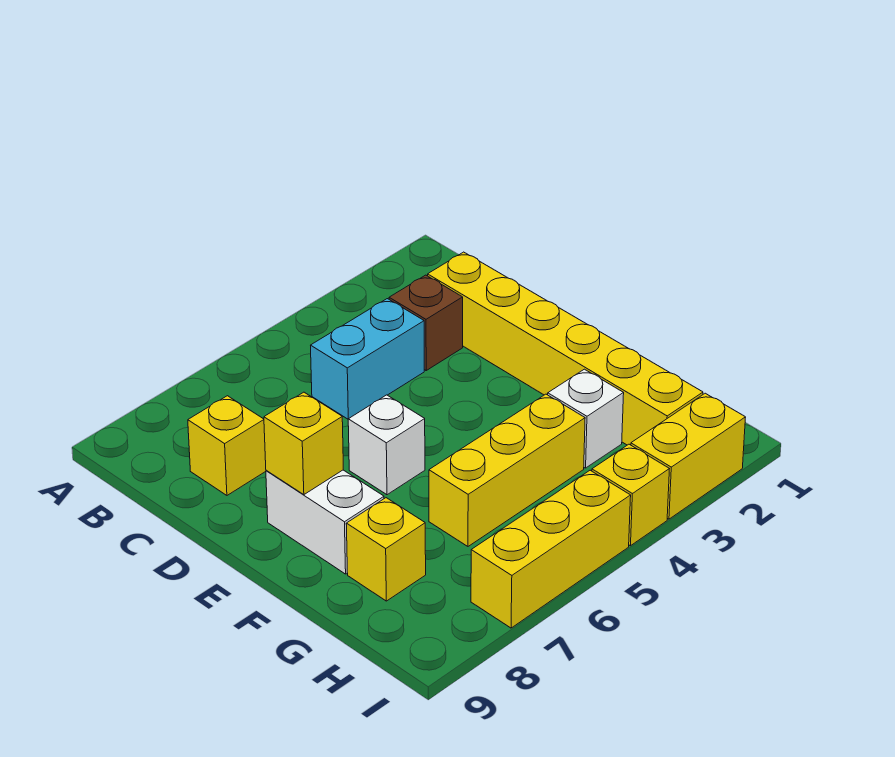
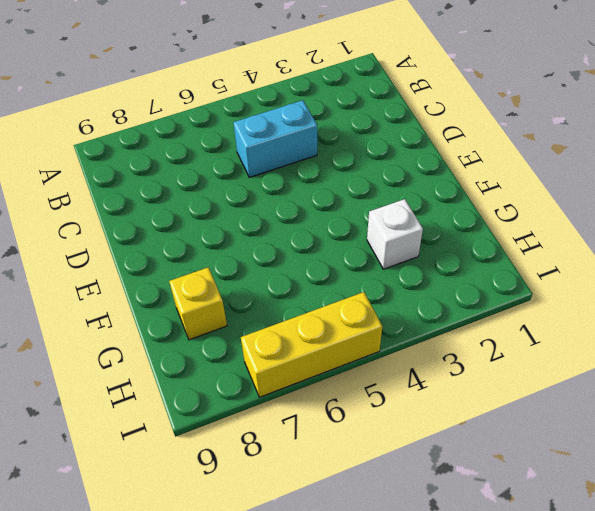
none -> yellow brick C2:H2 level 1
none -> brown brick C3 level 1
none -> yellow brick C8 level 1

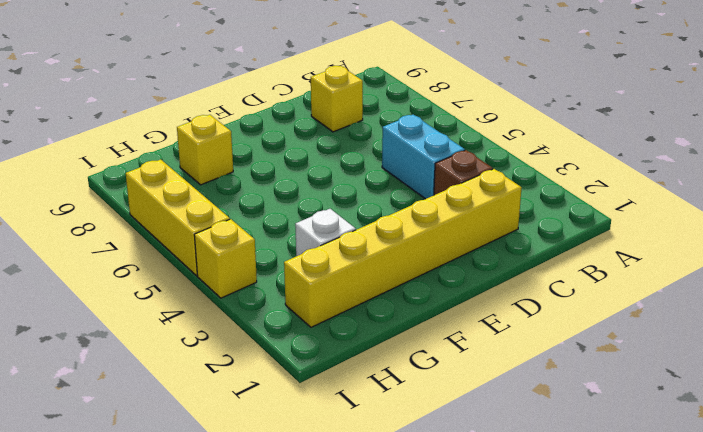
none -> white brick E6 level 1
none -> white brick E8:F8 level 1
none -> yellow brick G4:G6 level 1

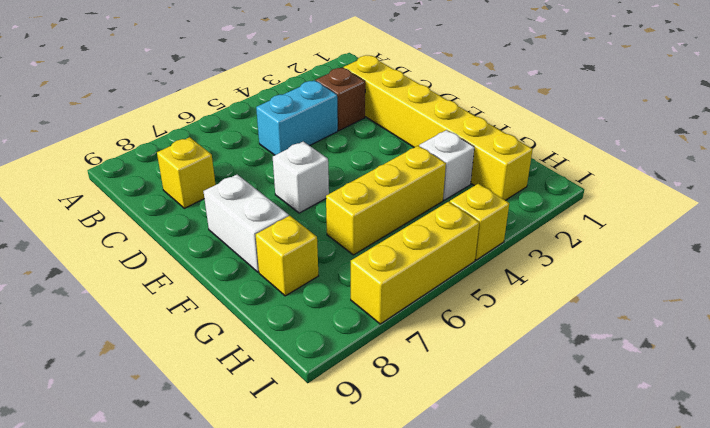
none -> yellow brick I2:I3 level 1
none -> yellow brick E8 level 2

